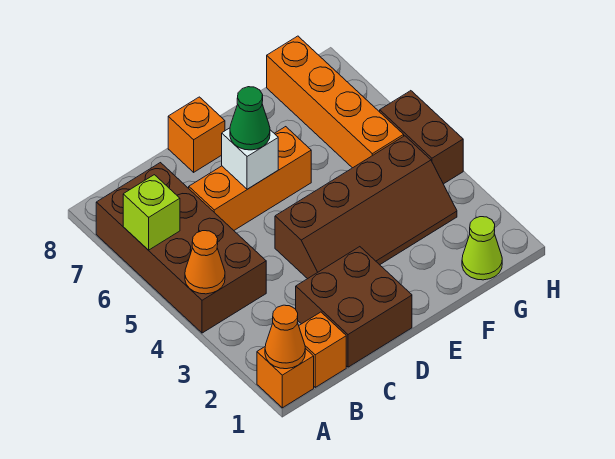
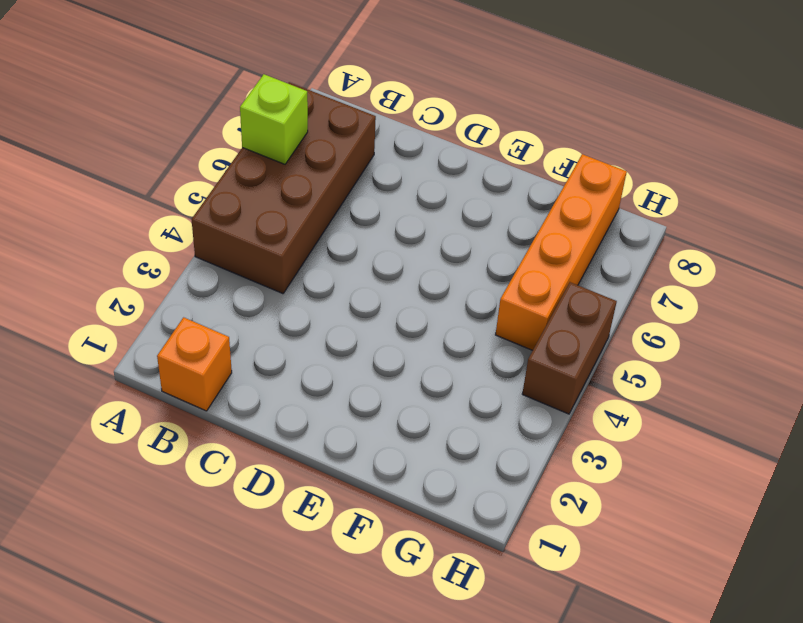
none -> orange brick A1 level 1
none -> brown brick C1:D2 level 1
none -> orange brick C6:E6 level 1

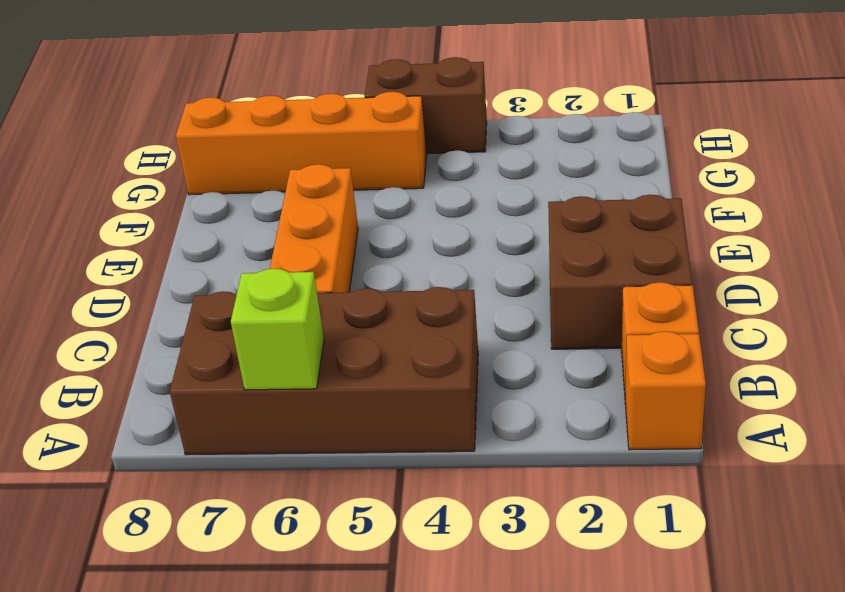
none -> brown slope D3:G4 level 1 top 4
none -> orange brick D8 level 1
none -> lime cone G1 level 1

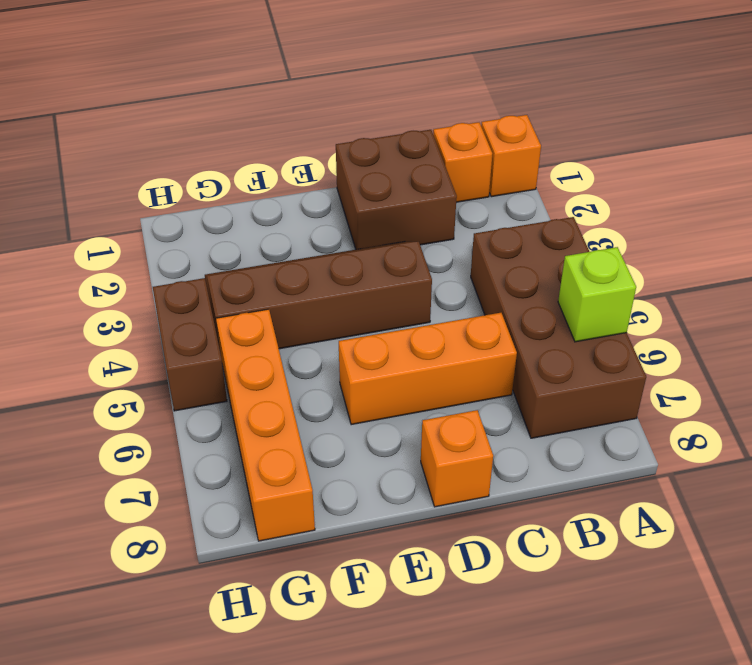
none -> lime cone G1 level 1
none -> orange cone A1 level 2
none -> orange cone A4 level 2

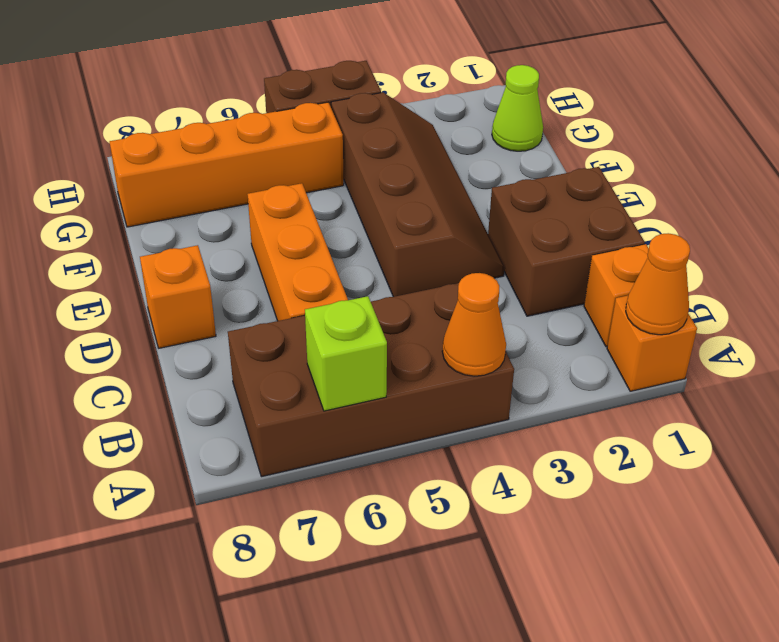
none -> white brick D6 level 2
none -> green cone D6 level 3

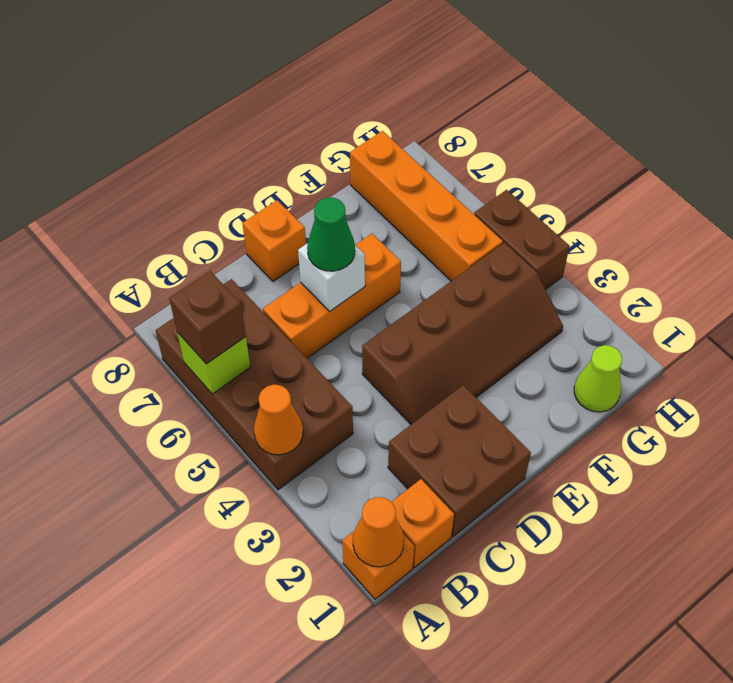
brown brick A6 level 3 -> none

